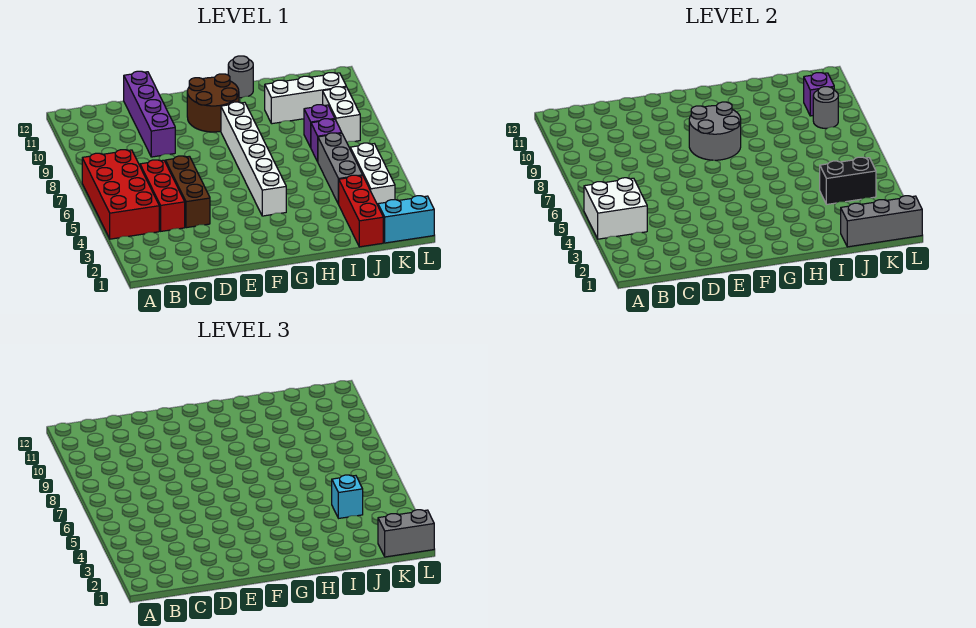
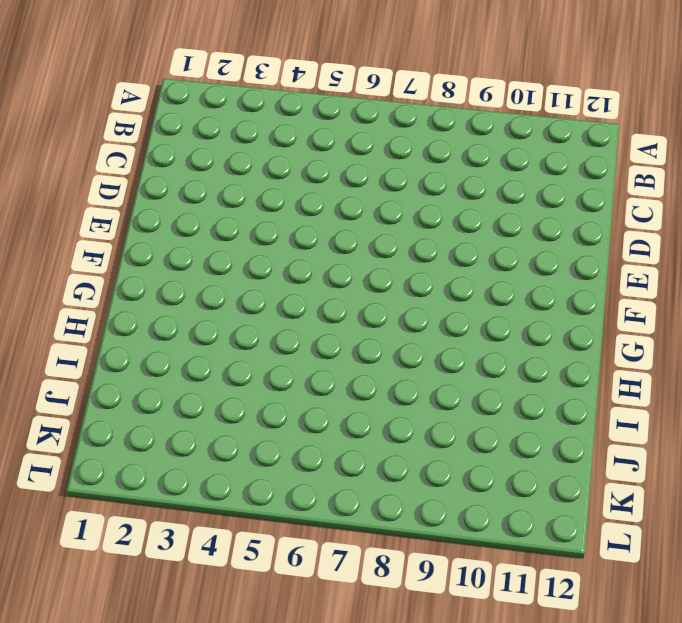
none -> red brick A4:B7 level 1
none -> red brick C4:C6 level 1
none -> brown brick D4:D6 level 1

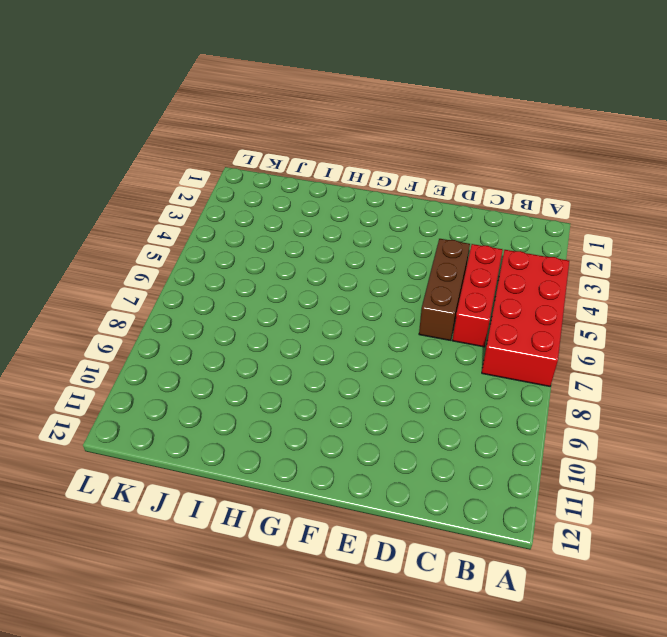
none -> purple brick D9:D12 level 1
none -> brown round brick F10:G11 level 1
none -> white brick G4:G9 level 1

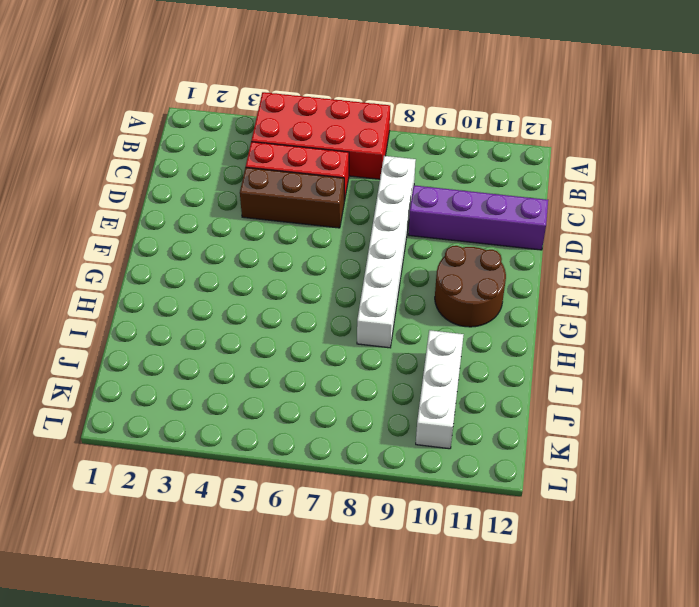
white brick C8:H8 level 1 -> white brick G4:G9 level 1
none -> grey round brick H12 level 1
none -> red brick J1:J3 level 1
none -> grey brick J4:J6 level 1

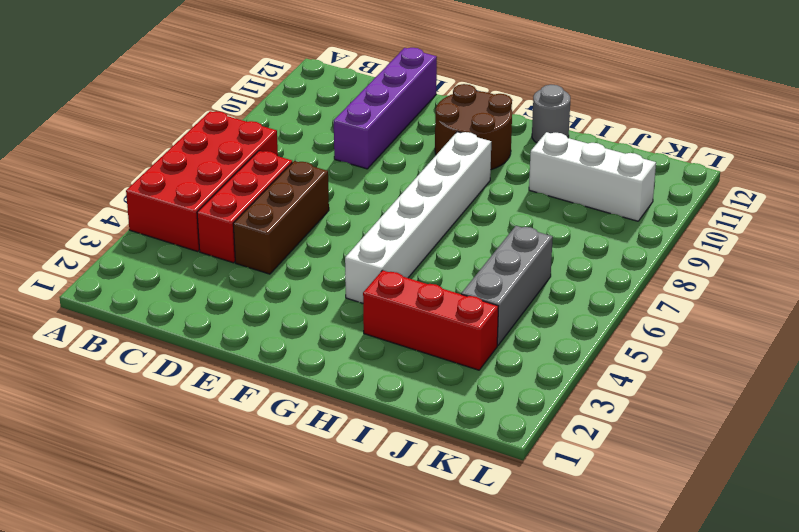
red brick H3:J3 level 1 -> red brick J1:J3 level 1
none -> purple brick J7 level 1
none -> purple brick J8 level 1
none -> cyan brick K1:L1 level 1

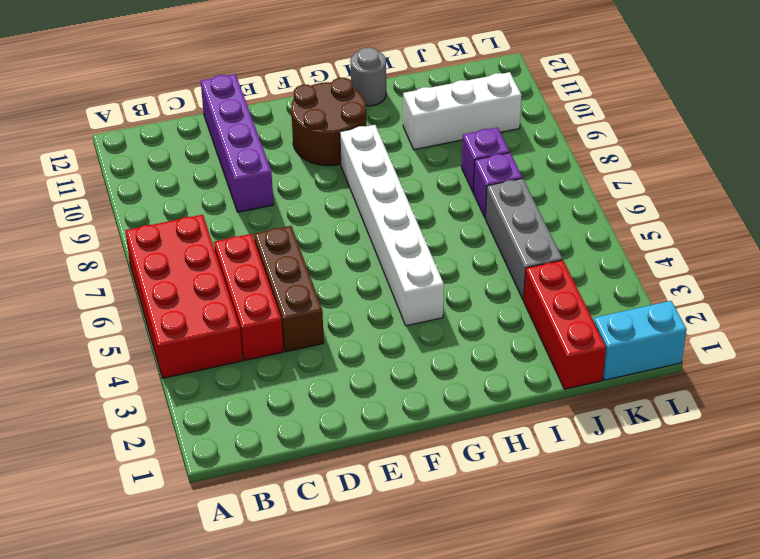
none -> white brick K3:K5 level 1
none -> white brick K8:K9 level 1
none -> white brick A4:B5 level 2

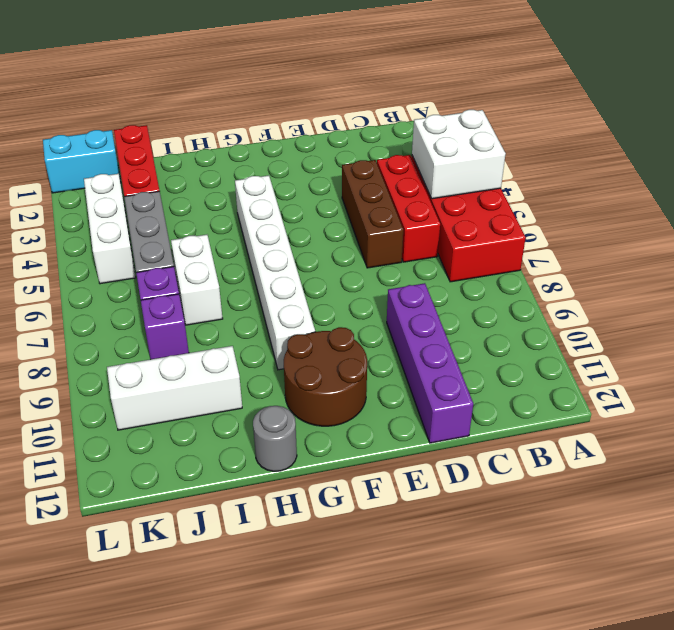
white brick I6:I7 level 1 -> white brick K8:K9 level 1
none -> grey round brick F8:G9 level 2
none -> grey brick J1:L1 level 2
none -> black brick J4:K4 level 2

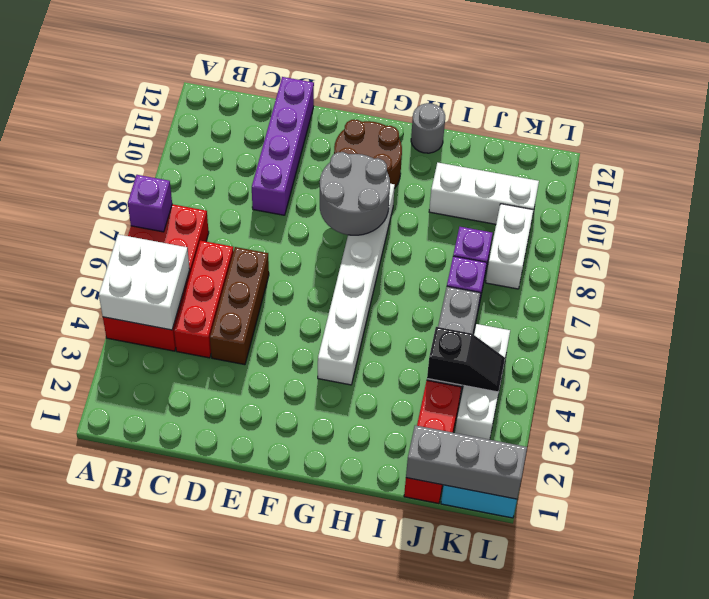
purple brick A7 level 2 -> purple brick K10 level 2
black slope J4:K4 level 2 top J -> black brick J4:K4 level 2
none -> grey round brick K9 level 2
none -> cyan brick J4 level 3
none -> grey brick K1:L1 level 3

